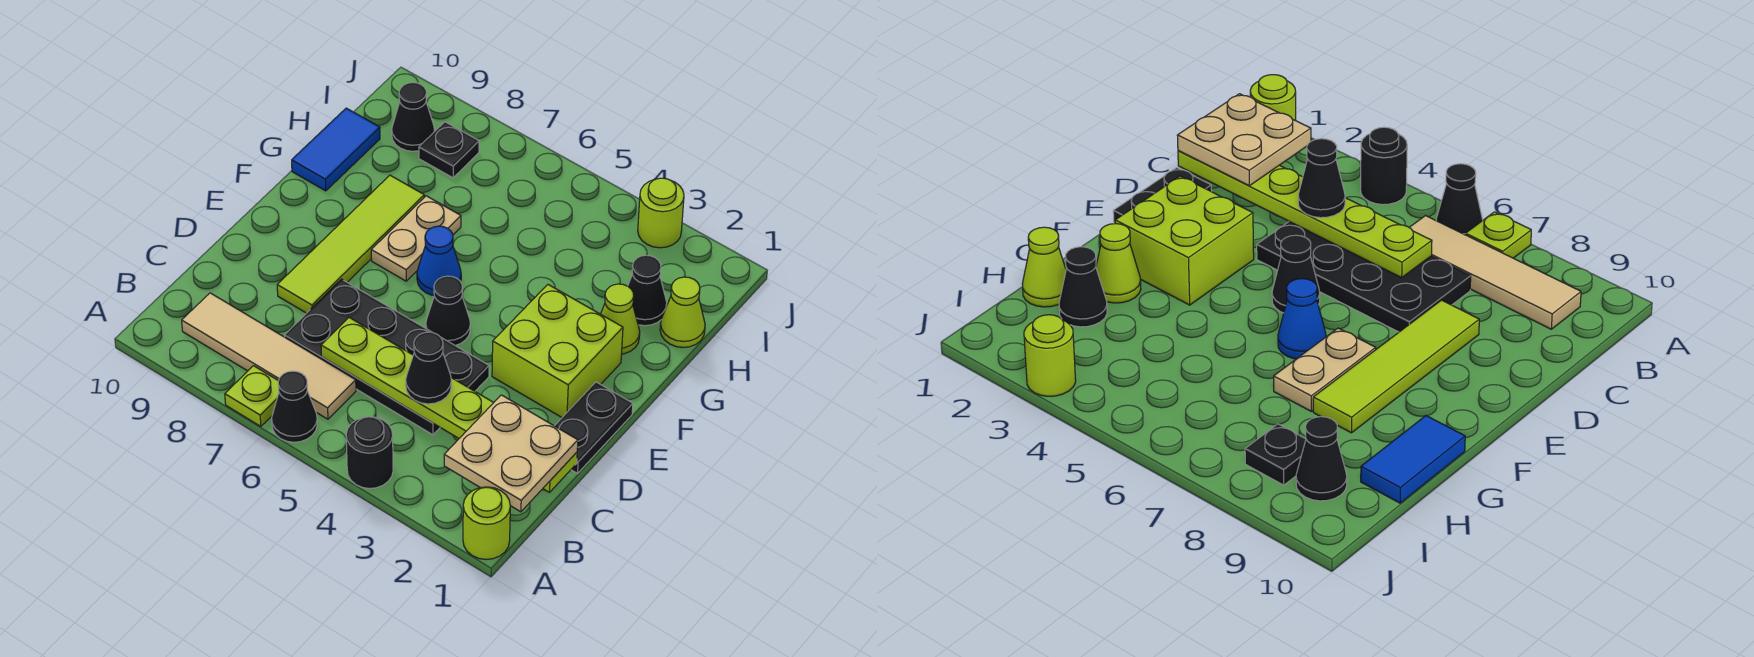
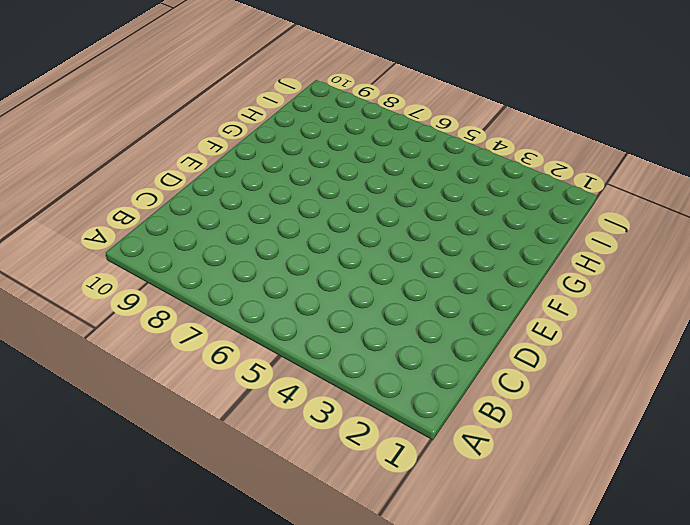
none -> lime round brick A1 level 1
none -> black round brick A4 level 1
none -> black cone A6 level 1

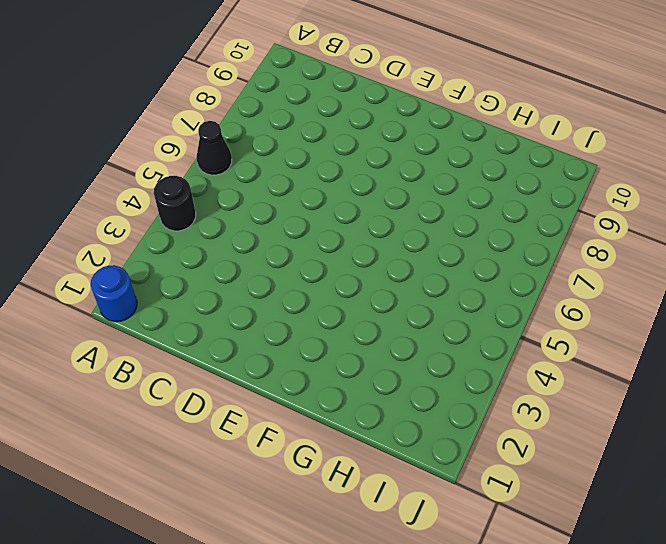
blue round brick A1 level 1 -> lime round brick A1 level 1
none -> lime plate A7 level 1
none -> tan tile B6:B9 level 1
none -> black plate C4:D7 level 1

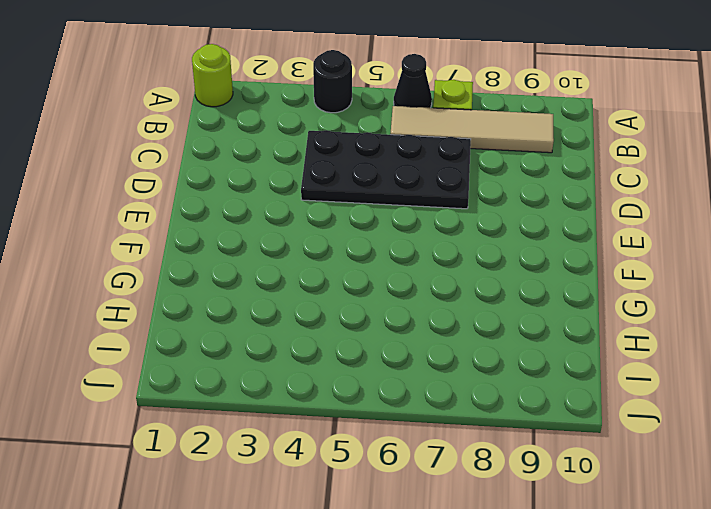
none -> black plate D1:E1 level 1
none -> lime tile D8:G8 level 1
none -> lime brick E2:F3 level 1

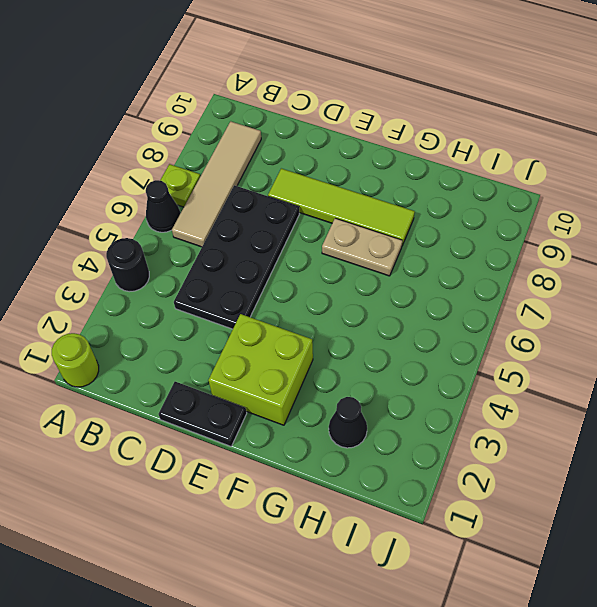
none -> black cone E5 level 1
none -> blue cone F6 level 1
none -> lime cone G2 level 1

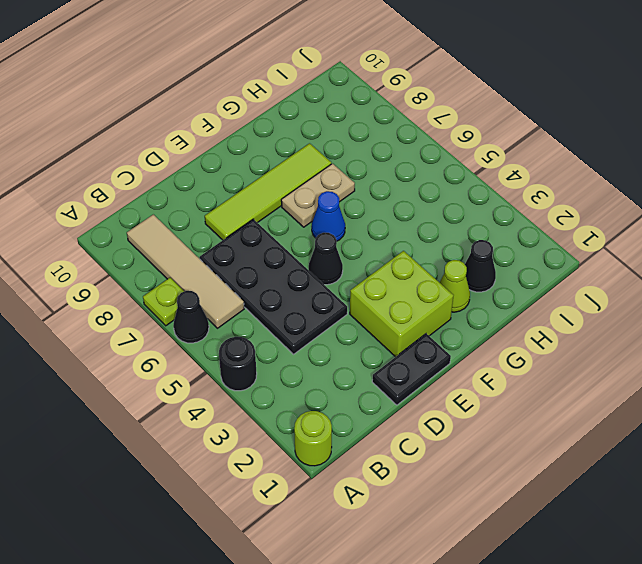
none -> blue tile G10:H10 level 1
none -> lime cone H1 level 1
none -> black plate I8 level 1

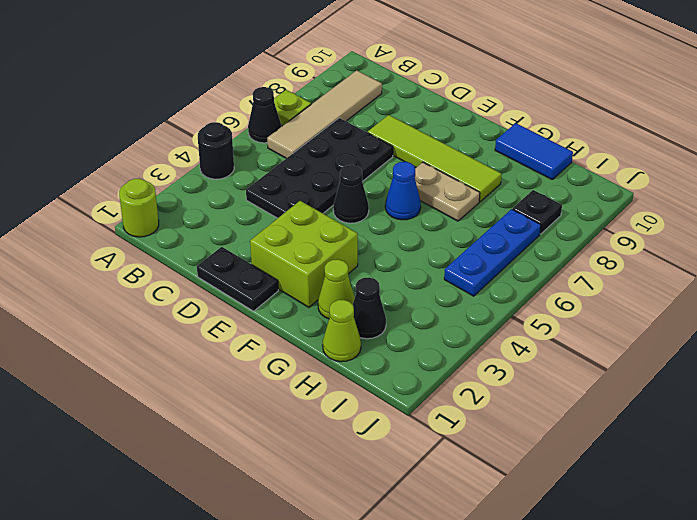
blue plate I5:I7 level 1 -> none
none -> black cone I9 level 1
none -> lime round brick J3 level 1
none -> lime plate C1:C6 level 2

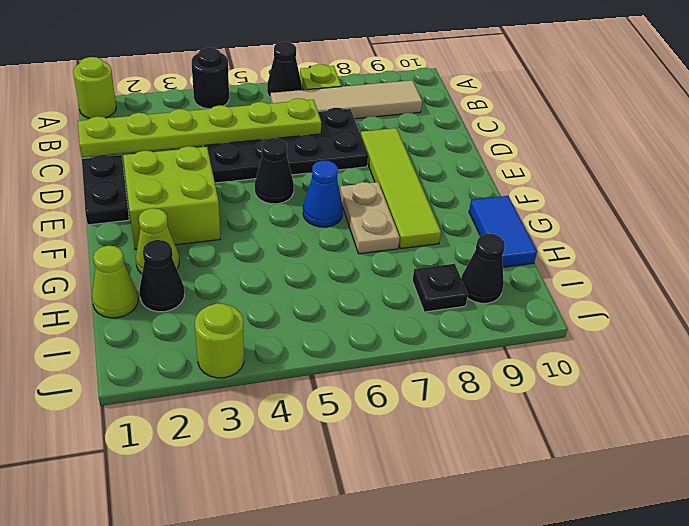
none -> tan plate B1:C2 level 3
none -> black cone C4 level 3

